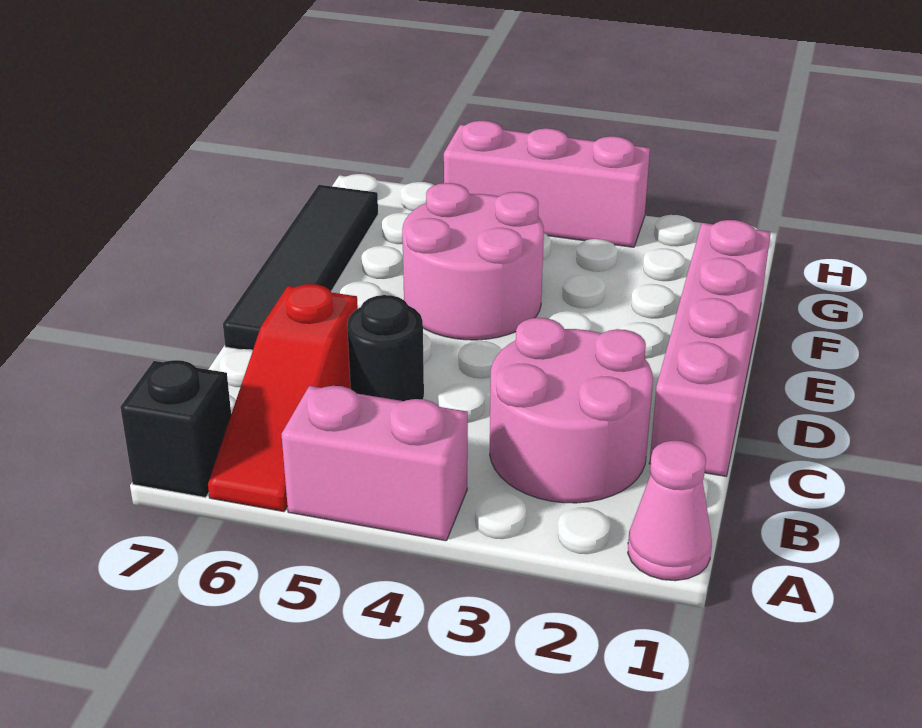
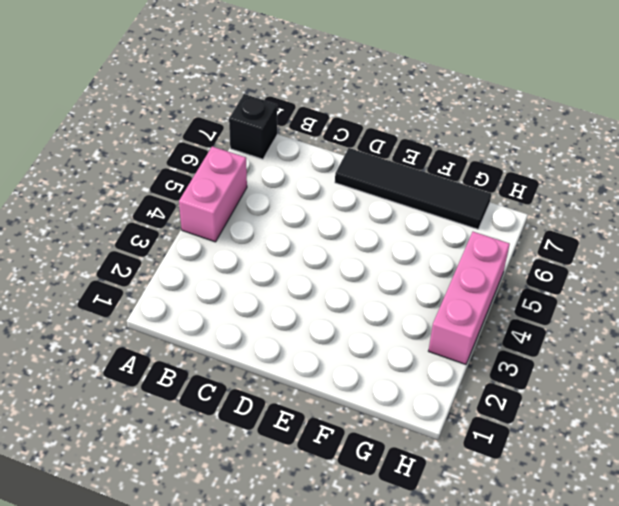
none -> pink cone A1 level 1
none -> red slope A6:C6 level 1 top C

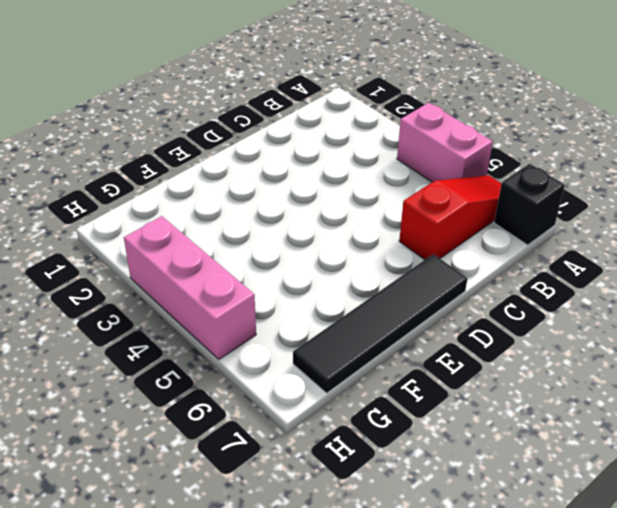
none -> pink cone A1 level 1
none -> pink round brick B2:C3 level 1

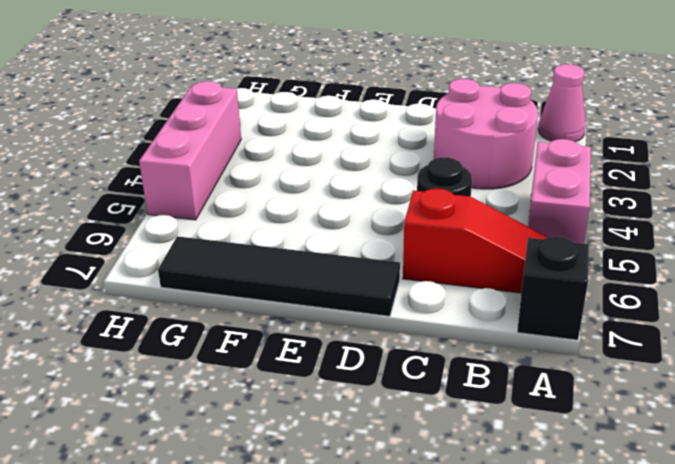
none -> pink brick C1:F1 level 1
none -> pink round brick E4:F5 level 1

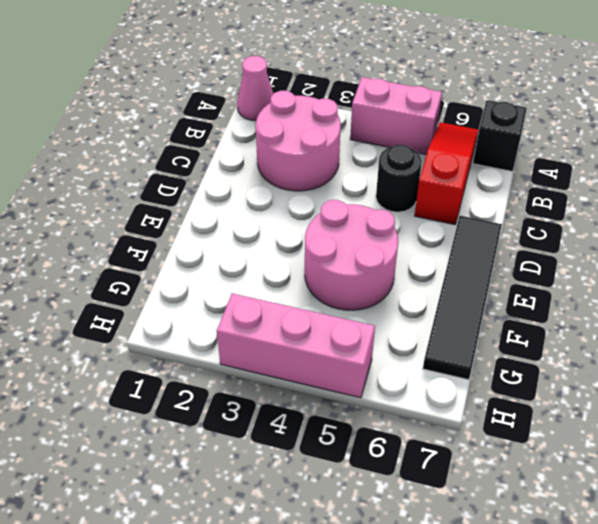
none -> pink brick C1:F1 level 1

